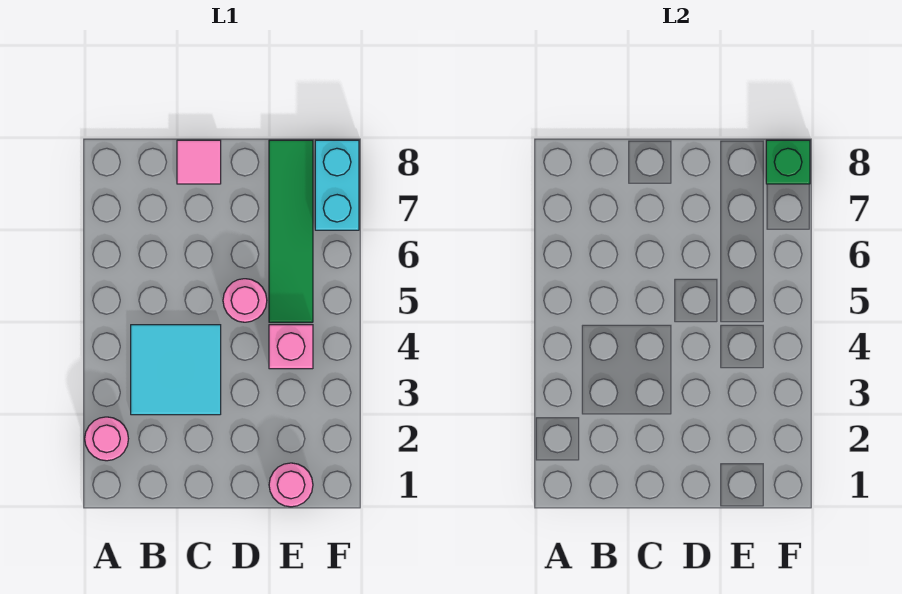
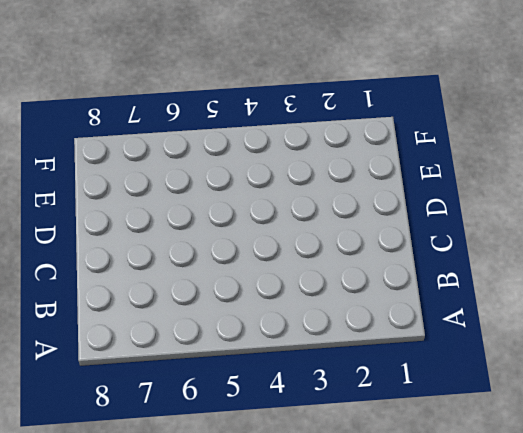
none -> pink round brick A2 level 1
none -> cyan tile B3:C4 level 1

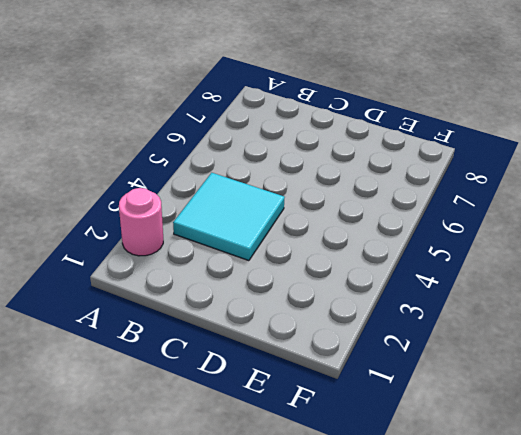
none -> pink tile C8 level 1
none -> pink round brick D5 level 1

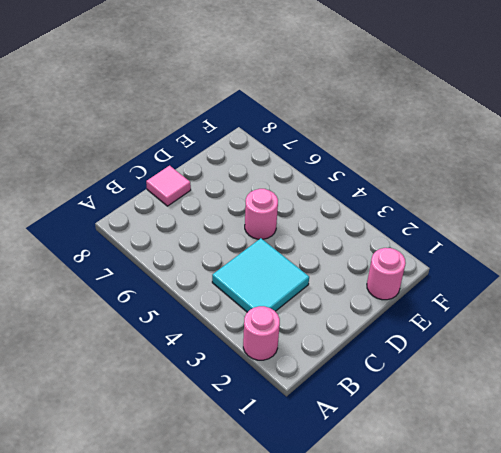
none -> pink brick E4 level 1
none -> green tile E5:E8 level 1

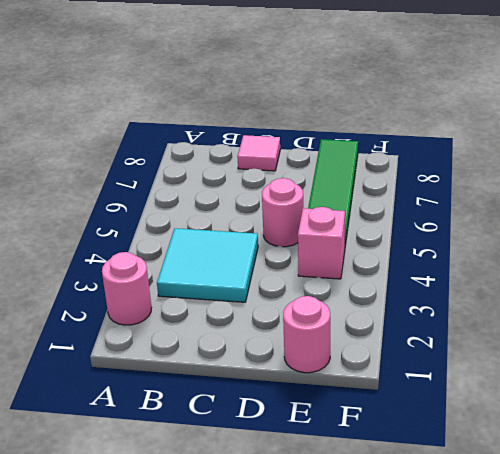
none -> cyan brick F7:F8 level 1
none -> green brick F8 level 2

